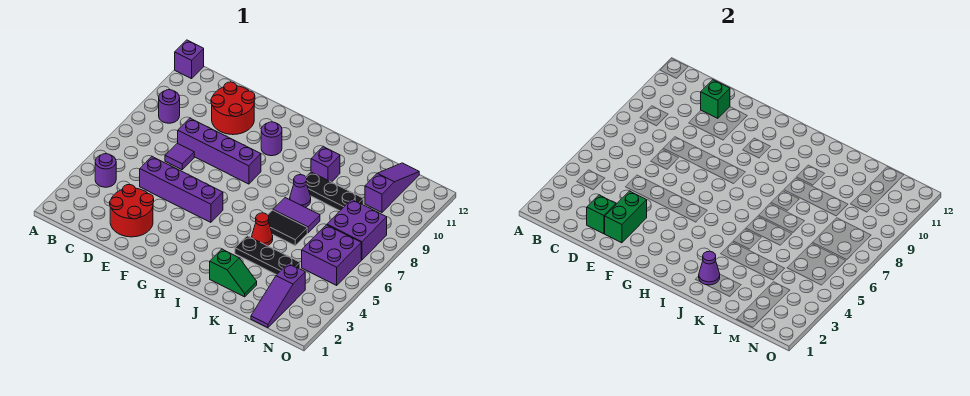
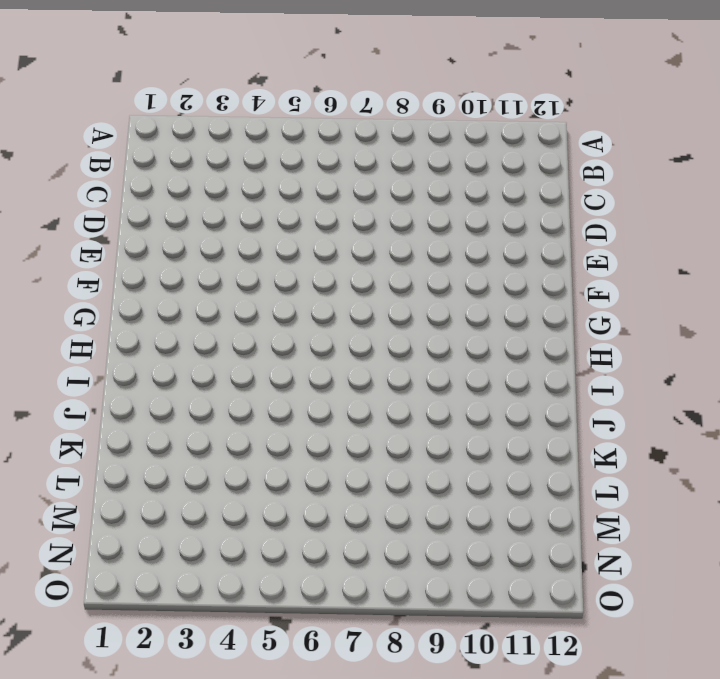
none -> purple brick A12 level 1
none -> purple round brick B4 level 1
none -> purple round brick B9 level 1

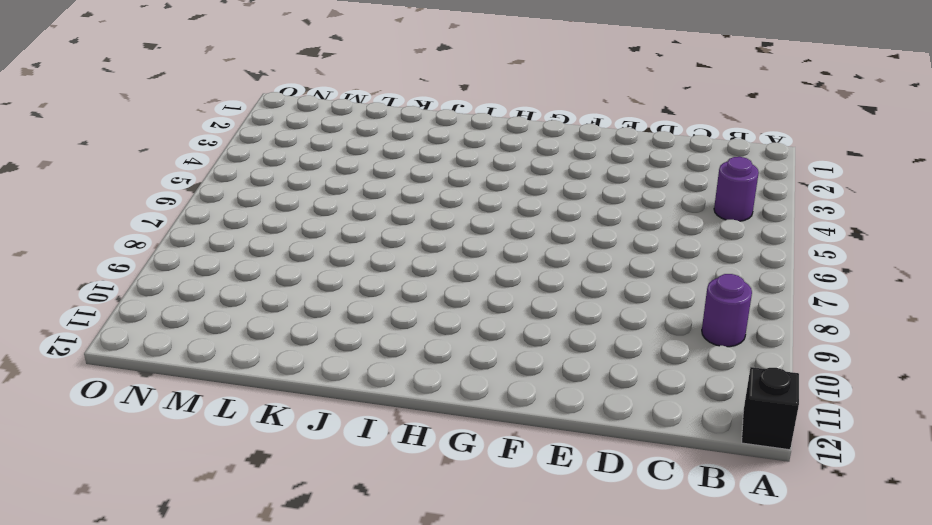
black brick A12 level 1 -> purple brick A12 level 1
none -> red round brick D2:E3 level 1
none -> purple brick D5:G5 level 1
none -> purple tile D7 level 1

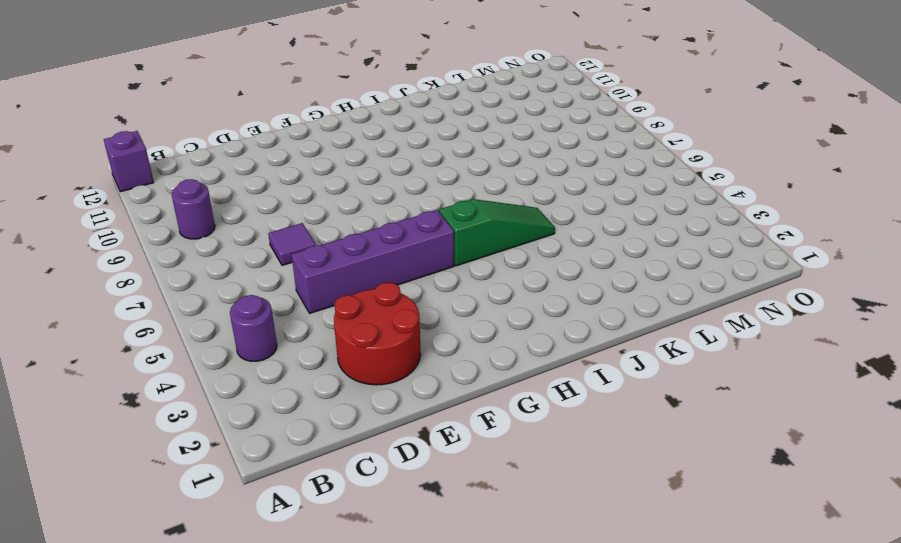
green slope H5:J5 level 1 top H -> red cone J5 level 1
none -> purple brick D8:G8 level 1
none -> red round brick D10:E11 level 1
none -> purple round brick G10 level 1

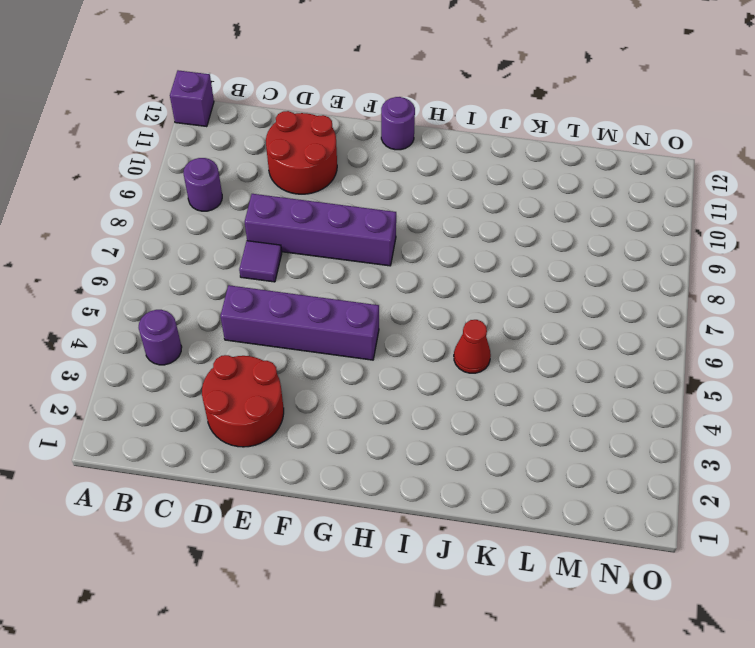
purple round brick G12 level 1 -> purple round brick G10 level 1
none -> green slope J2:K2 level 1 top J
none -> black plate J4:L4 level 1
none -> black tile J6:K6 level 1

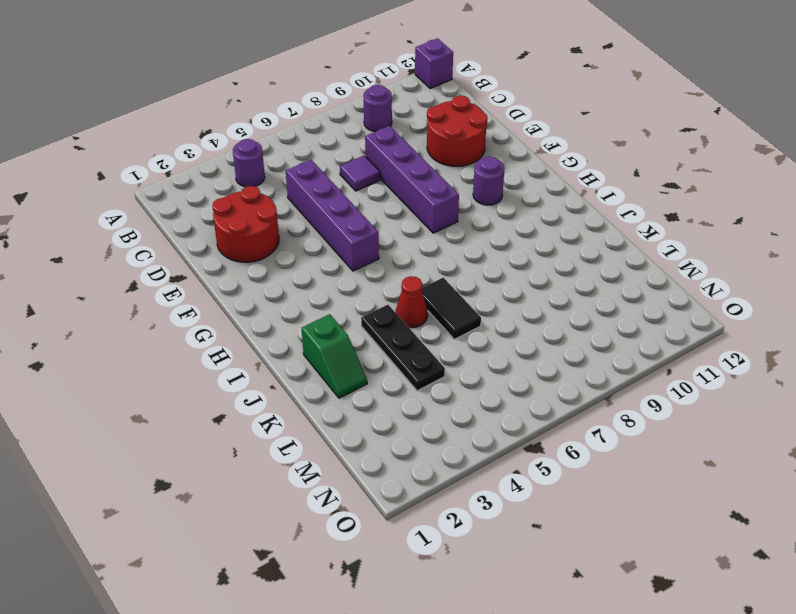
none -> purple tile J7:K7 level 1
none -> purple cone J8 level 1
none -> black plate J9:L9 level 1

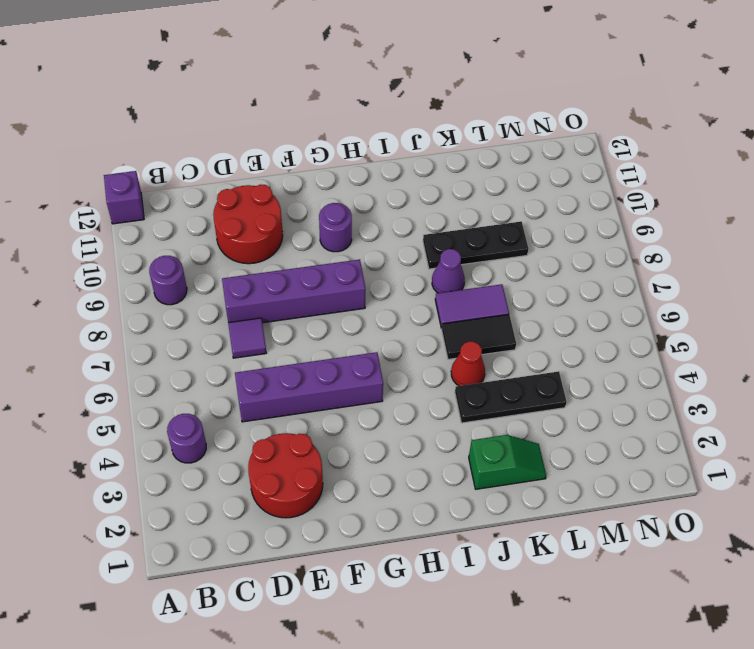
none -> purple brick J10 level 1
none -> purple slope M1:M3 level 1 top 3
none -> purple brick M5:N6 level 1

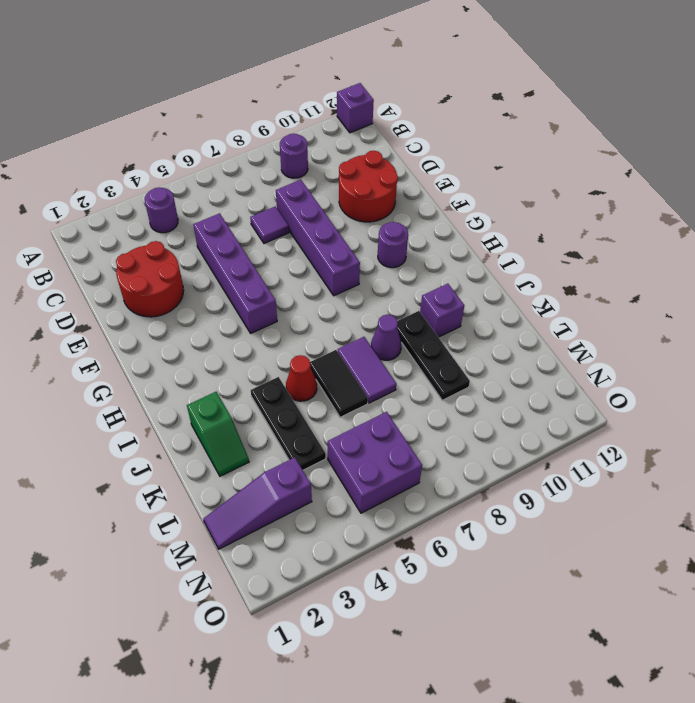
none -> purple brick M7:N8 level 1
none -> purple slope M10:M12 level 1 top 10
none -> green brick D2 level 2

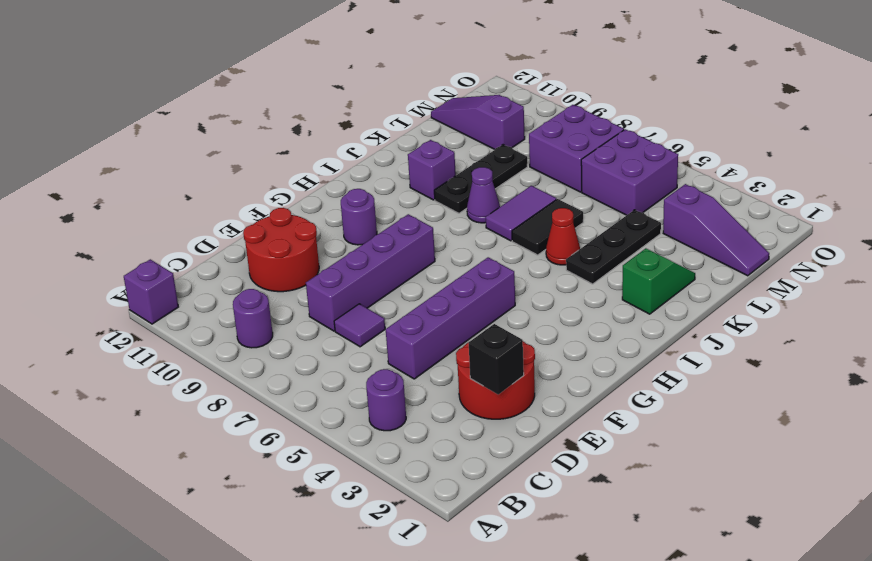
black brick D2 level 2 -> green brick D2 level 2
none -> green brick D11 level 2
none -> green brick E2:E3 level 2
none -> purple cone J2 level 2

